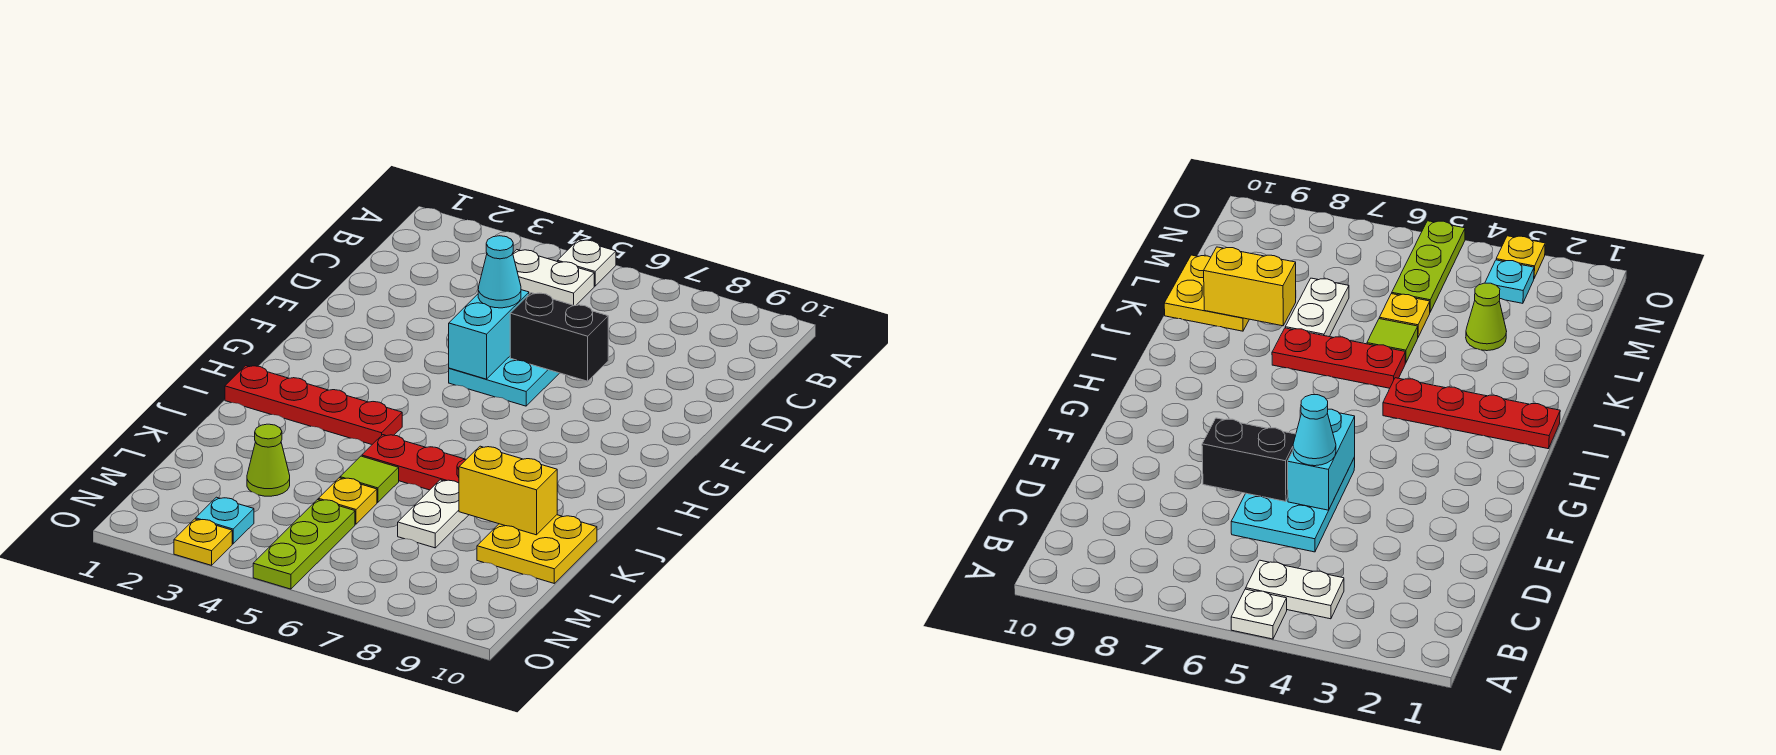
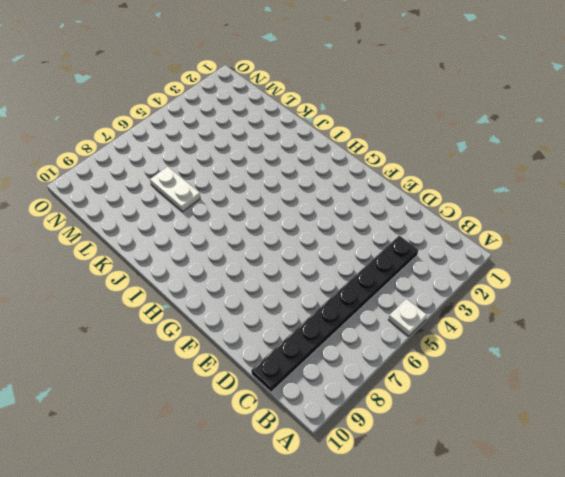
black plate C3:C10 level 1 -> none
none -> white plate B4:B5 level 1
none -> cyan plate D5:F6 level 1
none -> red plate I1:I4 level 1

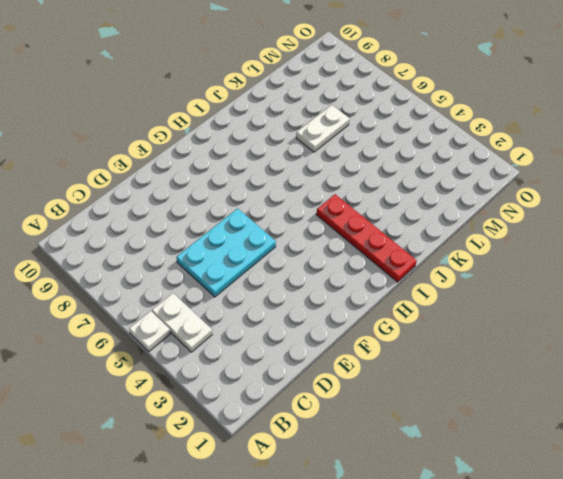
none -> red plate J5:J7 level 1
none -> lime tile K5 level 1
none -> yellow plate K9:L10 level 1

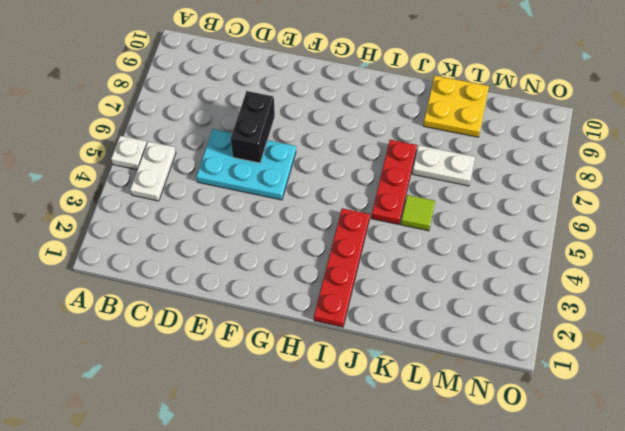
none -> lime cone L3 level 1
none -> yellow plate L5 level 1
none -> lime plate M5:O5 level 1

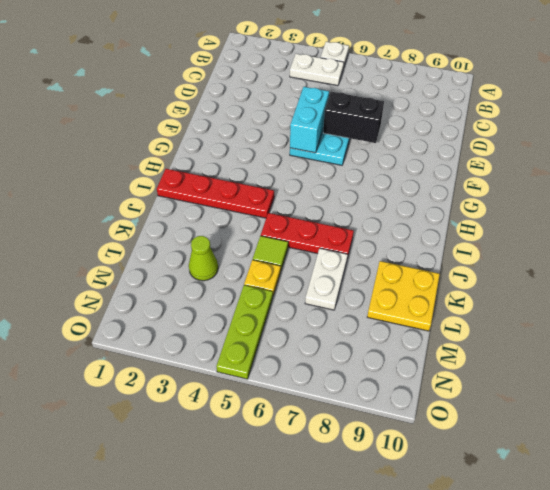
none -> cyan plate N3 level 1
none -> yellow plate O3 level 1
none -> yellow brick K8:K9 level 2

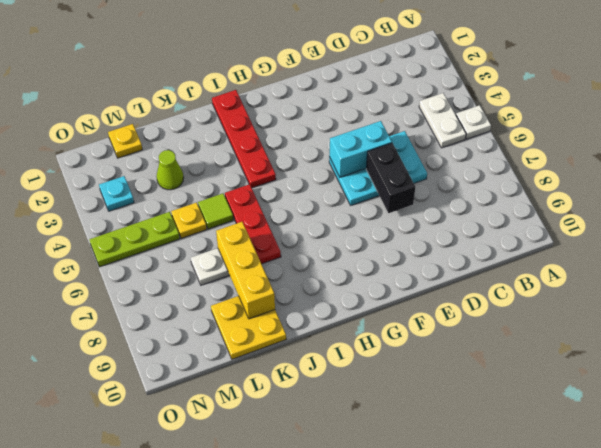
yellow brick K7:K9 level 2 -> yellow brick K8:K9 level 2
yellow plate M1 level 1 -> yellow plate O3 level 1
none -> cyan cone E5 level 3

